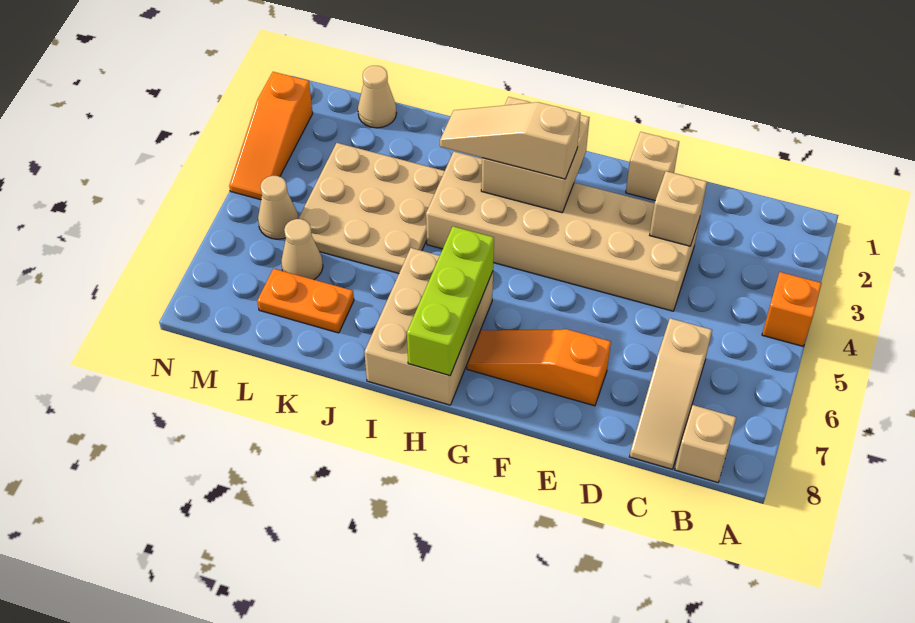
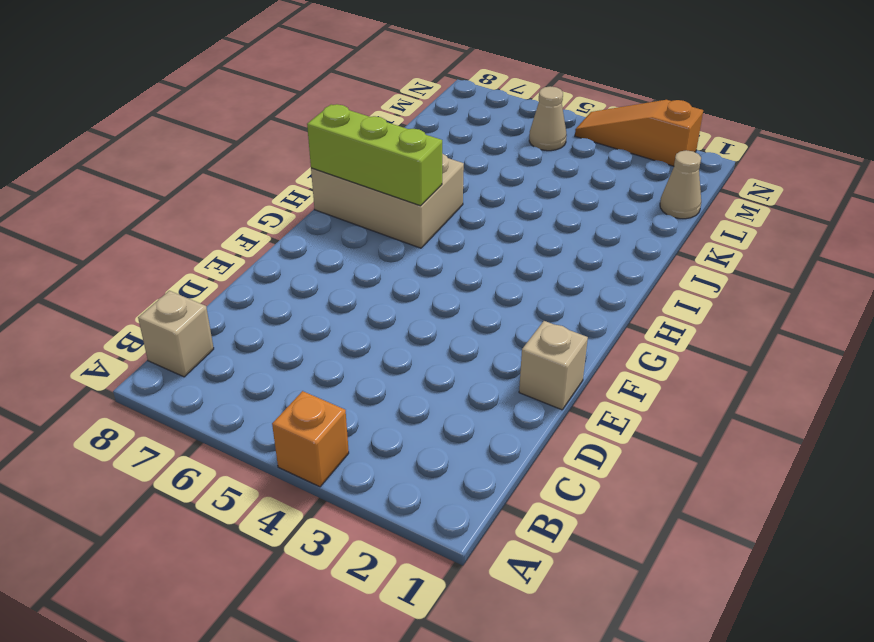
none -> tan slope C6:C8 level 1 top 6
none -> tan brick D3:I4 level 1
none -> orange slope E7:G7 level 1 top E

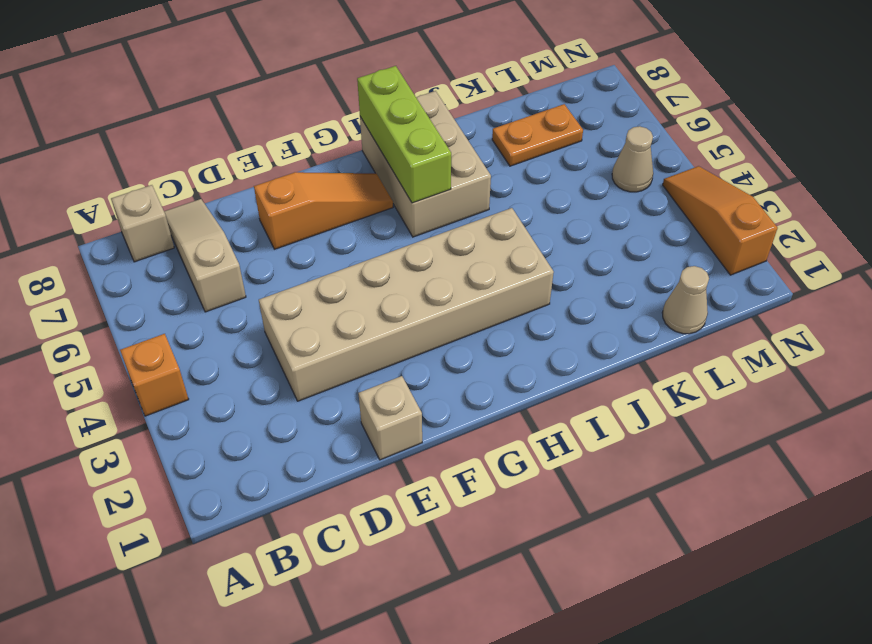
none -> tan plate J3:L5 level 1
none -> tan cone L6 level 1
none -> tan brick D3 level 2

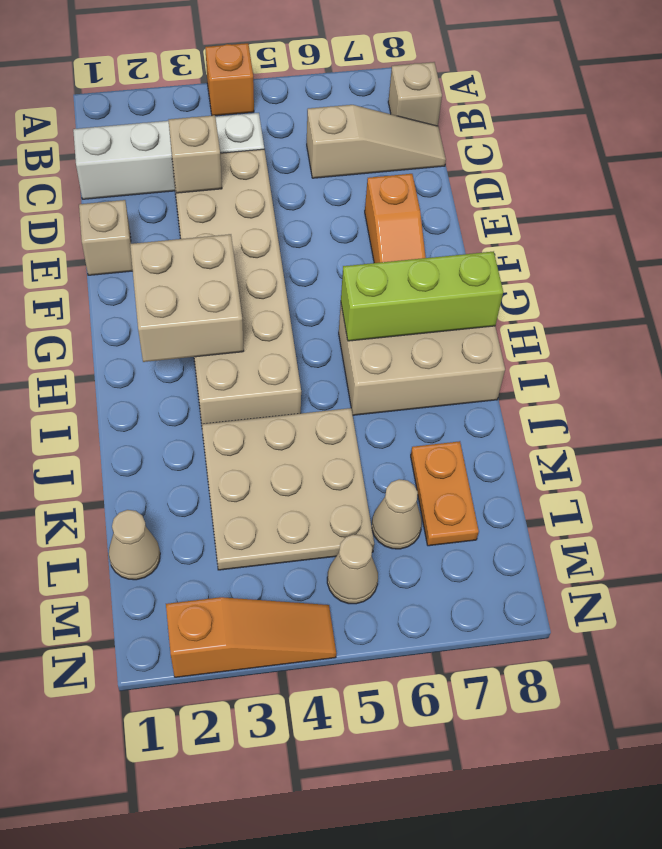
white brick C1:C4 level 1 -> none
none -> tan slope G3:I3 level 3 top G

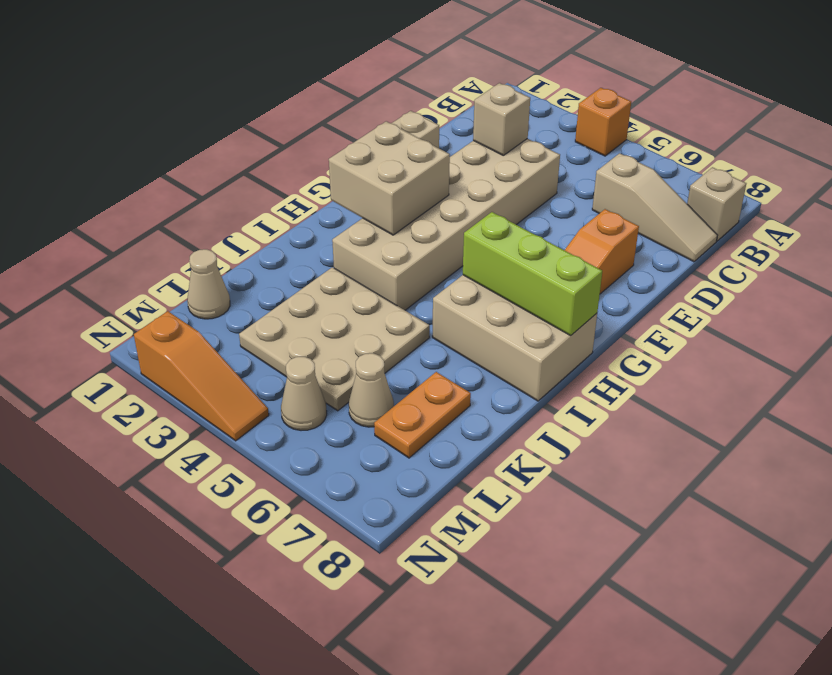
none -> tan slope G3:I3 level 3 top G

